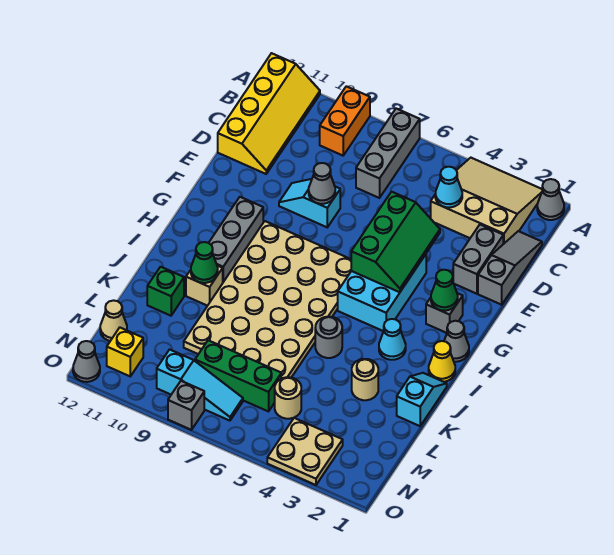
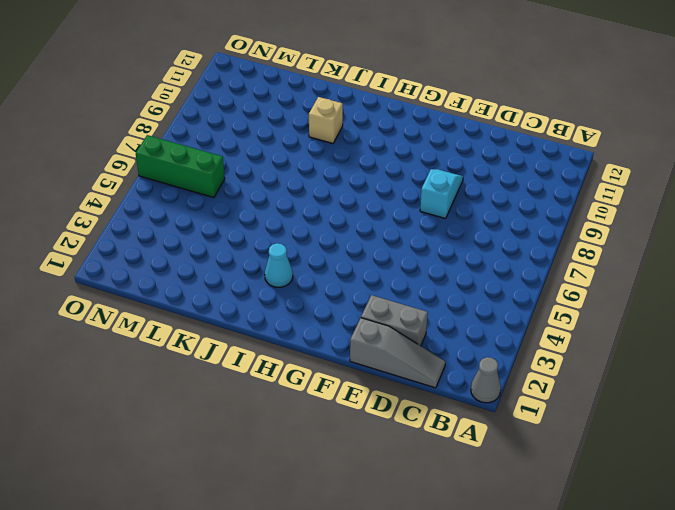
green brick M6:O6 level 1 -> green brick M6:M8 level 1
none -> tan slope A2:C4 level 1 top C
none -> grey brick A7:C7 level 1
none -> orange brick A9:B9 level 1
none -> yellow slope A11:D12 level 1 top 12

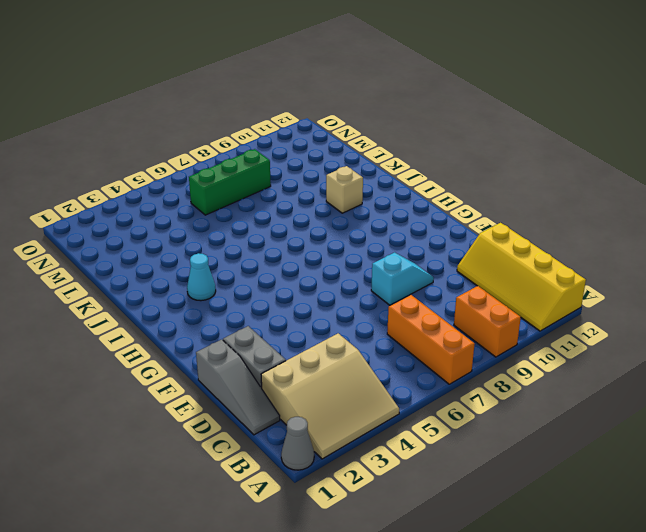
orange brick A7:C7 level 1 -> grey brick A7:C7 level 1
none -> cyan brick F4:H5 level 1
none -> grey brick G2 level 1
none -> tan plate G6:L9 level 1
none -> grey brick G10:I10 level 1

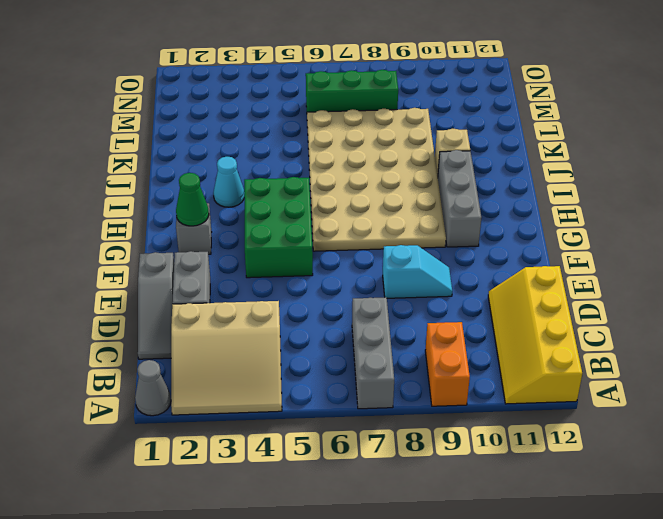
green brick F4:H5 level 1 -> cyan brick F4:H5 level 1
none -> grey cone H1 level 1
none -> yellow cone I1 level 1
none -> cyan slope J1:K1 level 1 top K
none -> grey round brick J5 level 1

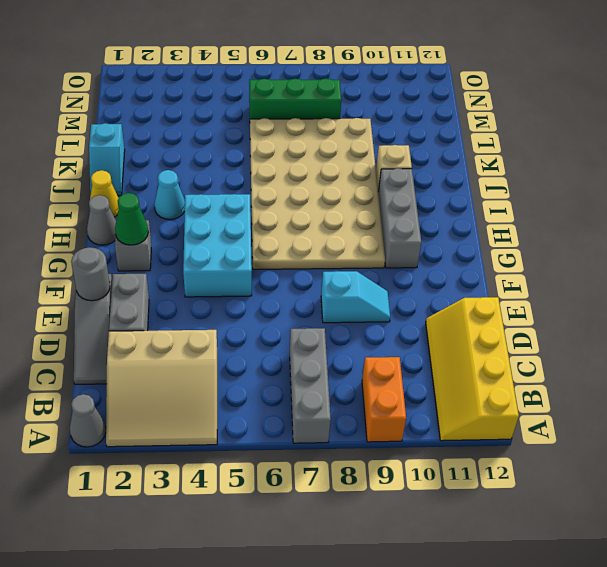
grey round brick E1 level 2 -> grey round brick J5 level 1
none -> tan round brick K3 level 1
none -> green brick K11 level 1
none -> tan round brick M5 level 1
none -> tan cone M12 level 1

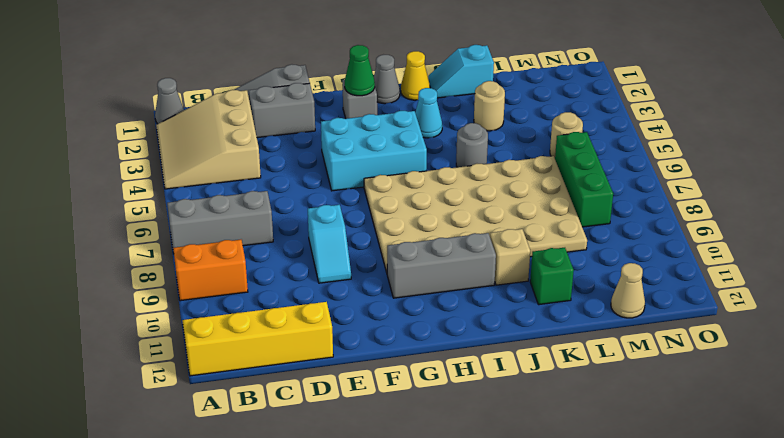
none -> tan plate N3:O4 level 1
none -> cyan slope N7:N9 level 1 top 9
none -> yellow brick N11 level 1
none -> grey brick O8 level 1

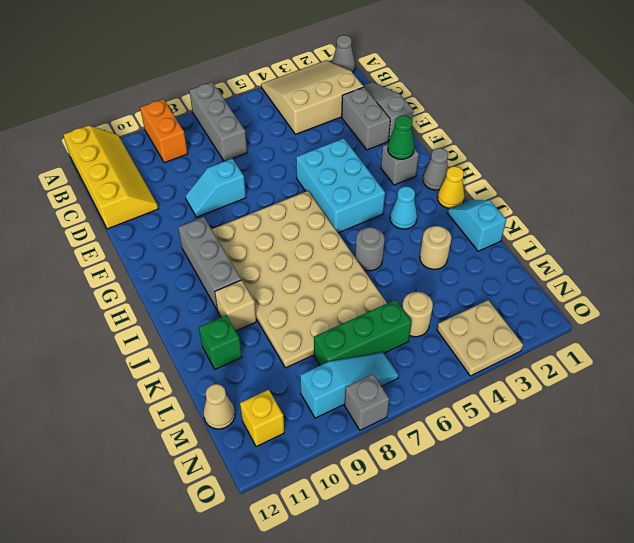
none -> grey cone O12 level 1
none -> cyan cone C4 level 2
none -> green slope E4:G5 level 2 top 5
none -> grey cone E8 level 2

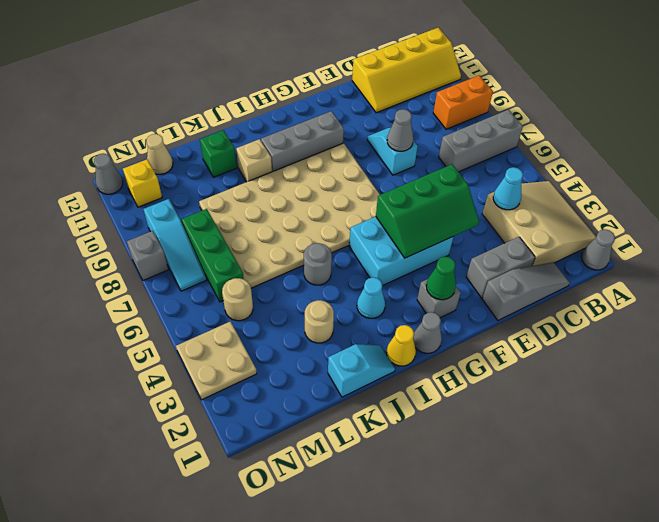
none -> green cone J10 level 2

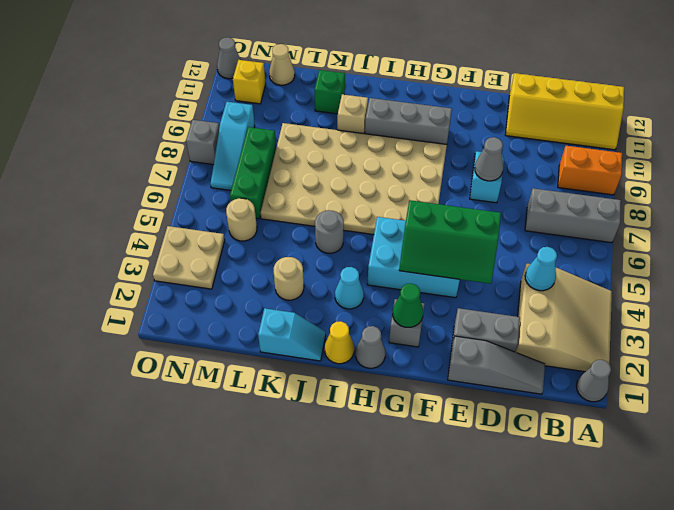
none -> green cone J10 level 2

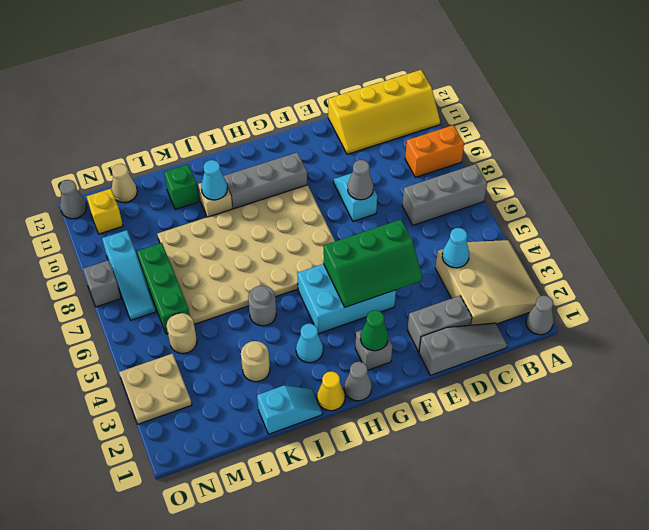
cyan cone J10 level 2 -> green cone J10 level 2

